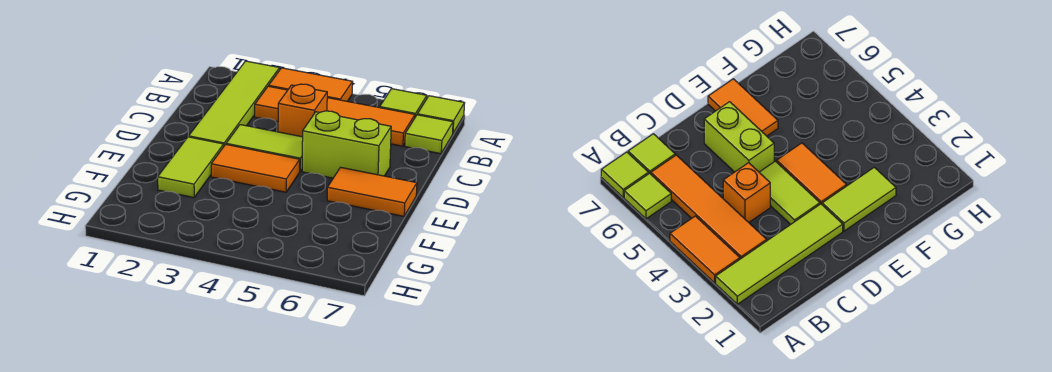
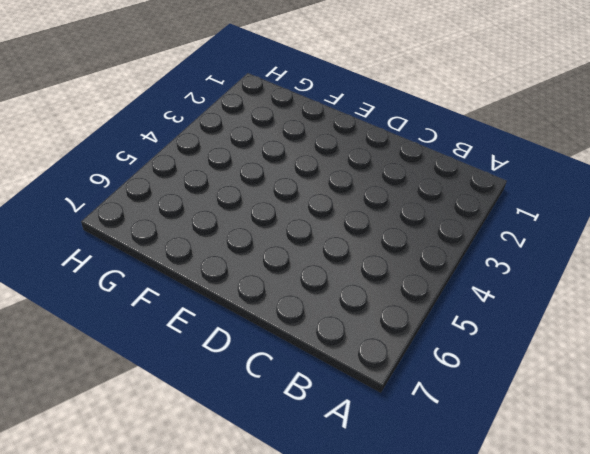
none -> lime tile A2:D2 level 1
none -> orange tile A3:A4 level 1
none -> lime tile A6 level 1

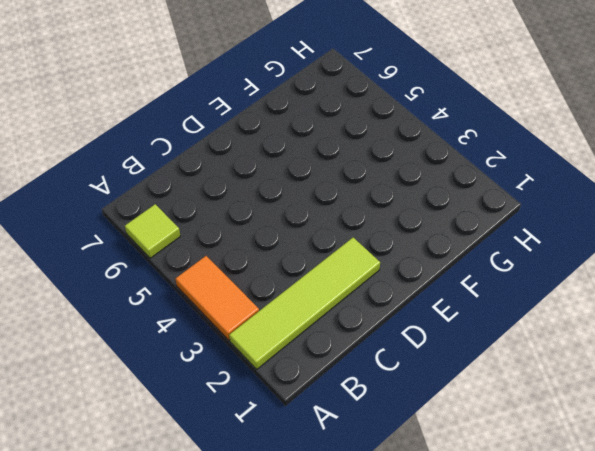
none -> lime tile A7 level 1
none -> orange tile B3:B6 level 1
none -> lime tile B7 level 1

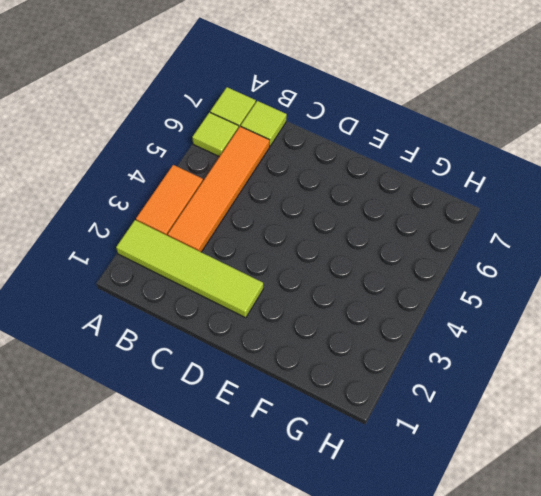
none -> orange brick C4 level 1
none -> lime tile D3:D4 level 1
none -> lime brick D5:D6 level 1

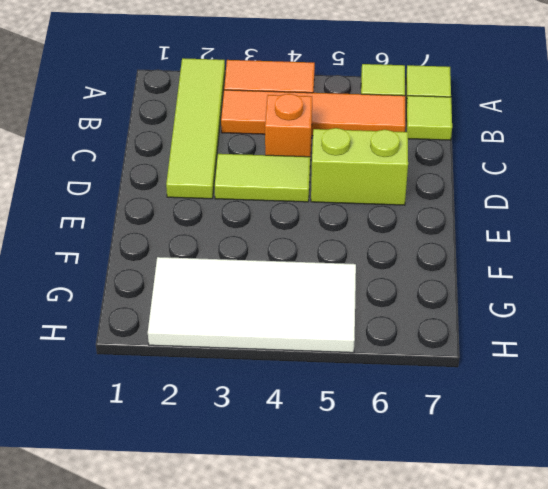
white tile G2:H5 level 1 -> none
none -> lime tile E2:F2 level 1
none -> orange tile E3:E4 level 1
none -> orange tile E6:E7 level 1

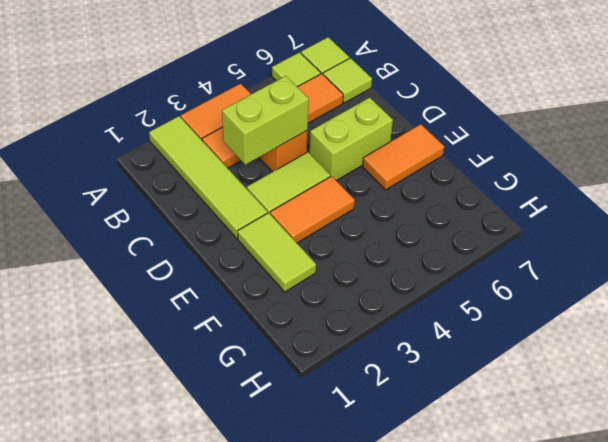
lime brick C3:C4 level 2 -> none

